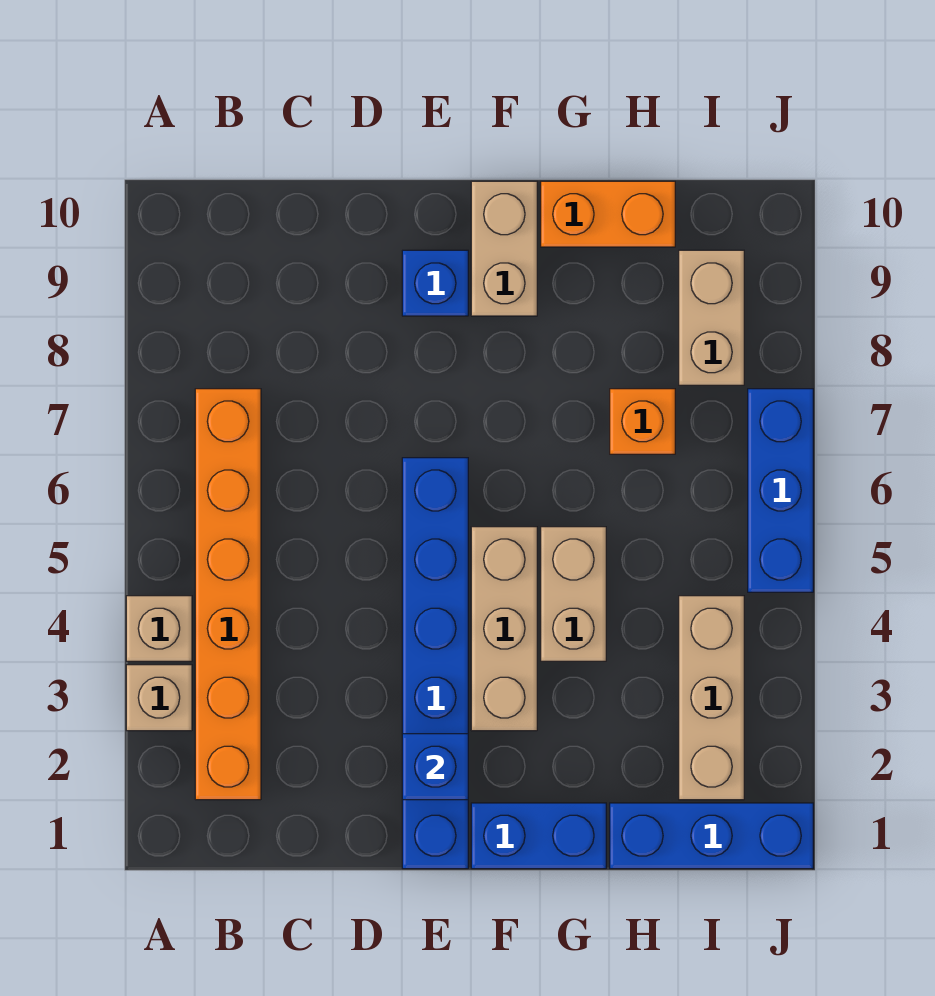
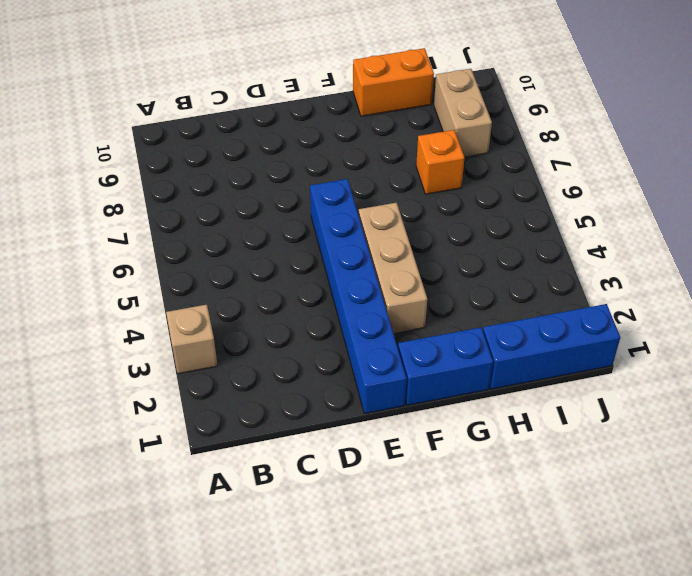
none -> tan brick A4 level 1
none -> orange brick B2:B7 level 1
none -> blue brick E9 level 1

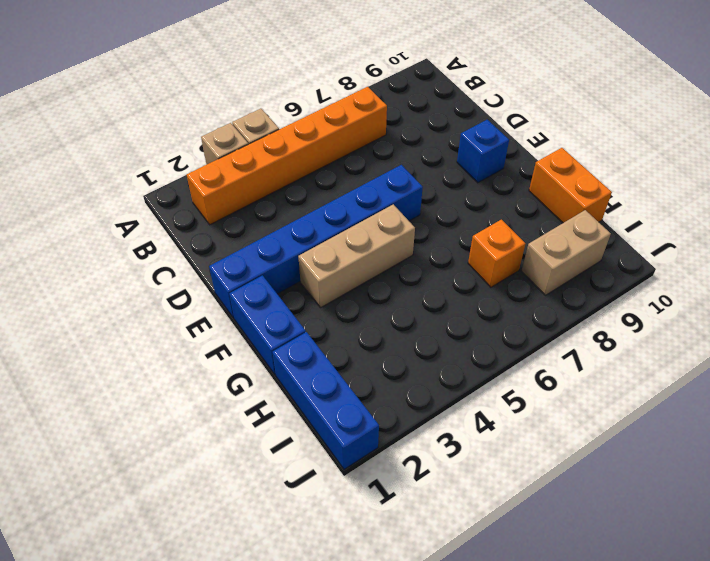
none -> tan brick F9:F10 level 1
none -> tan brick G4:G5 level 1
none -> tan brick I2:I4 level 1

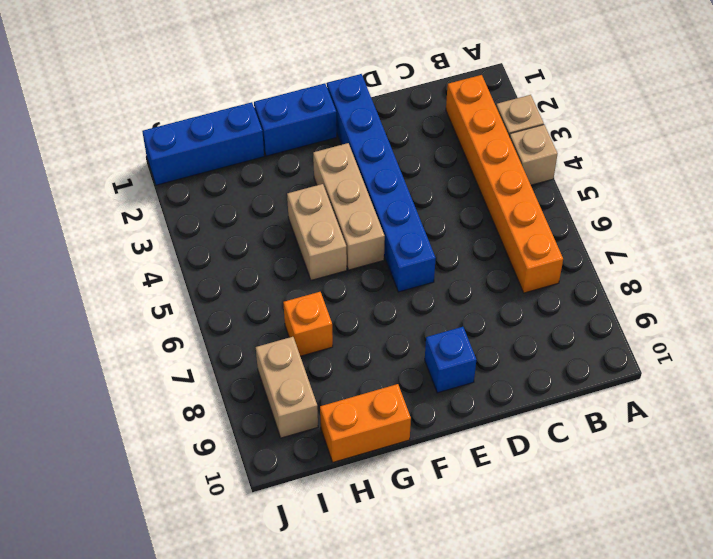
none -> tan brick F9:F10 level 1
none -> tan brick I2:I4 level 1
none -> blue brick J5:J7 level 1

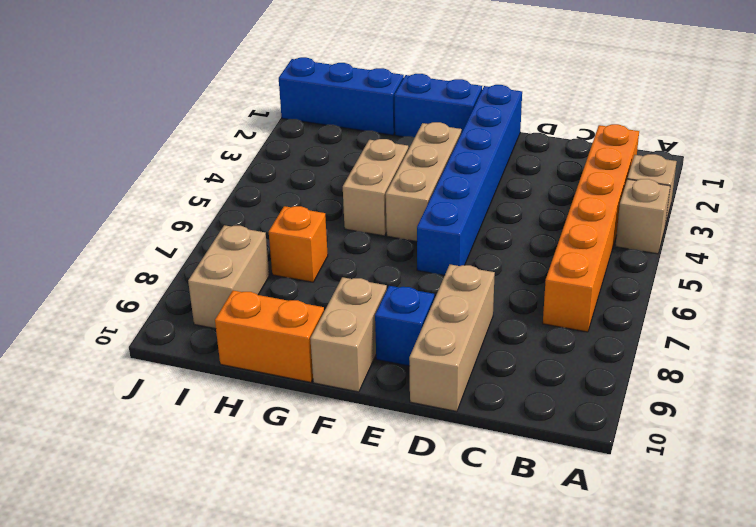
tan brick D8:D10 level 1 -> tan brick I2:I4 level 1
none -> blue brick J5:J7 level 1
none -> blue brick E2 level 2

